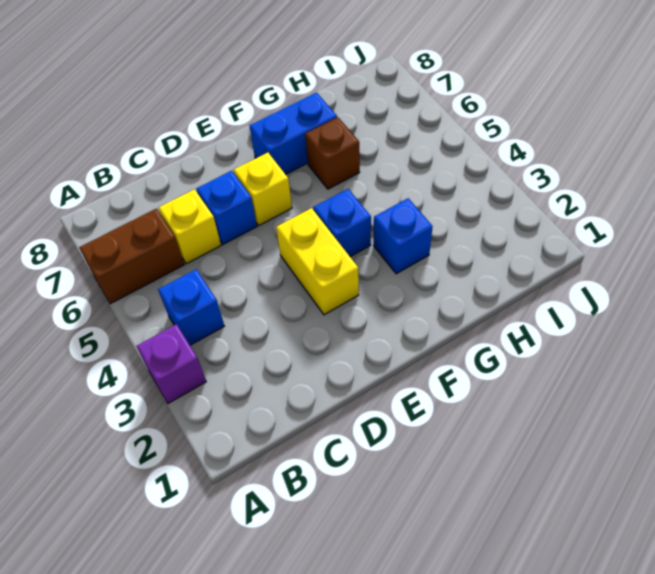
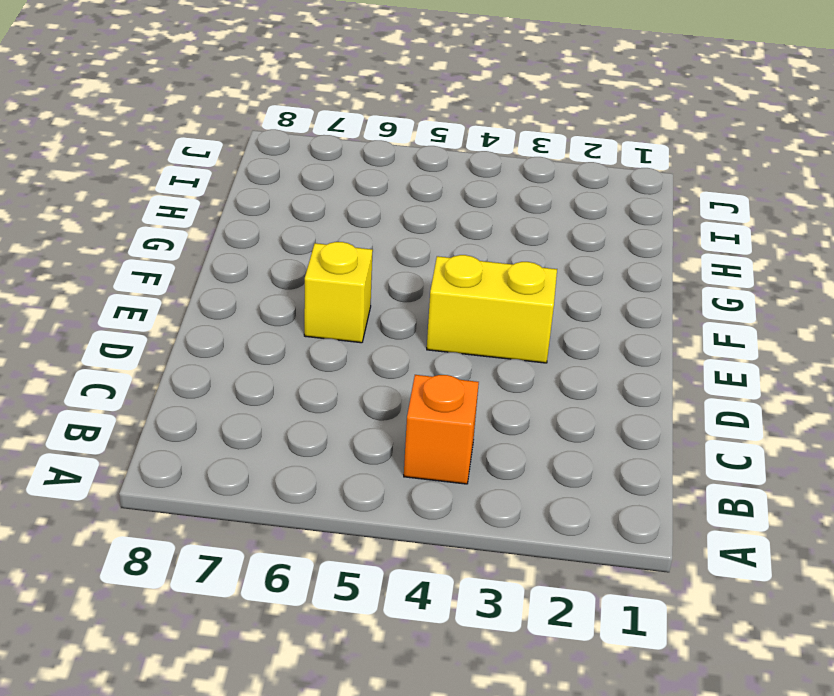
orange brick B4 level 1 -> blue brick B4 level 1
none -> purple brick A3 level 1
none -> brown brick A6:B6 level 1

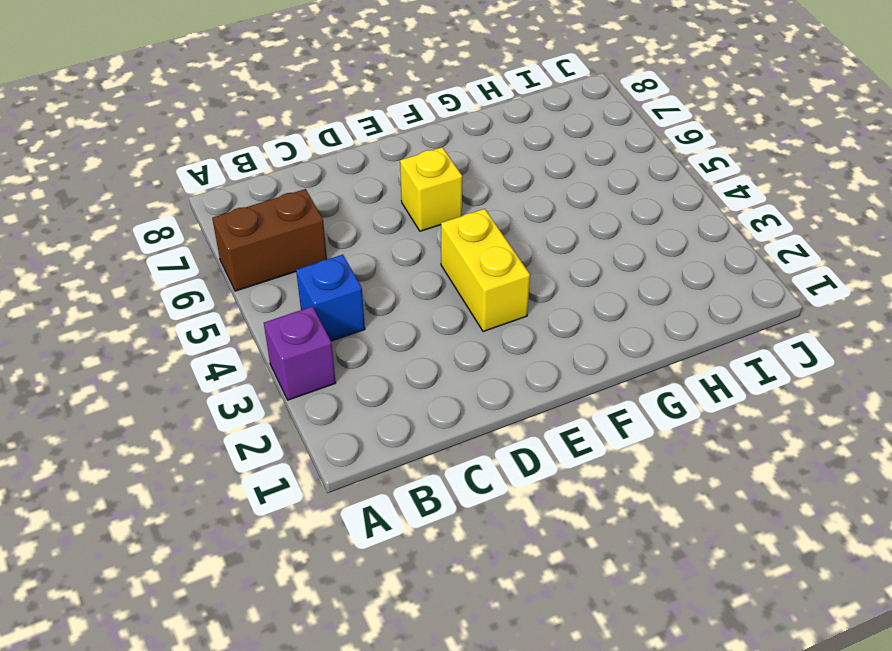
none -> yellow brick C6 level 1
none -> blue brick D6 level 1

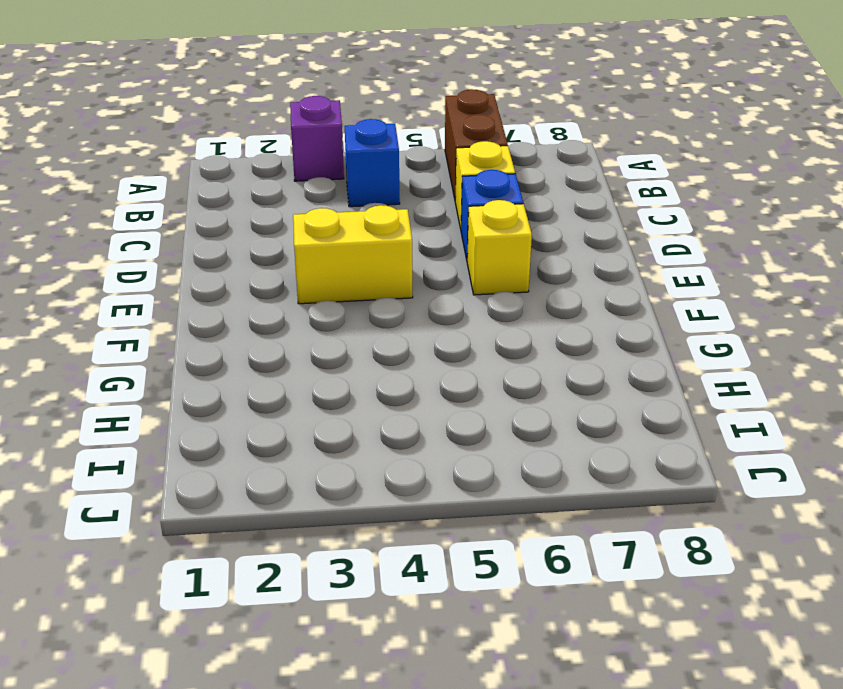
none -> blue brick F4 level 1
none -> blue brick F7:G7 level 1

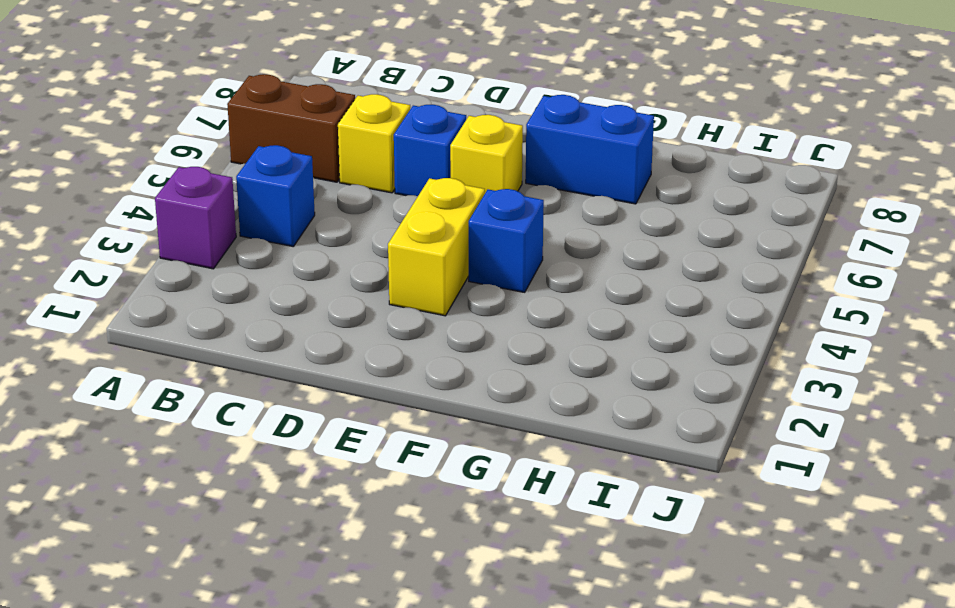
none -> blue brick G3 level 1
none -> brown brick G6 level 1

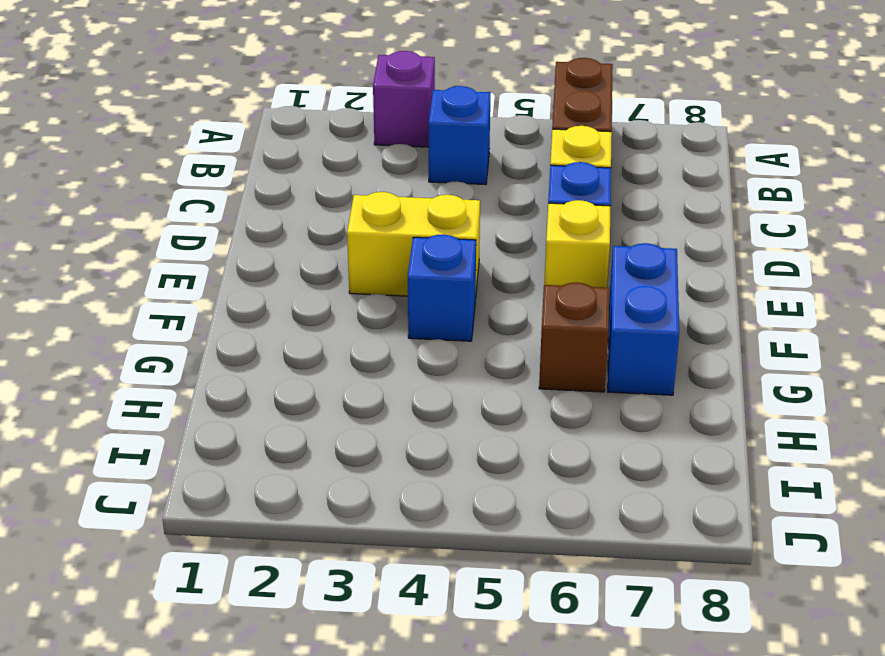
none -> blue brick G3 level 1

